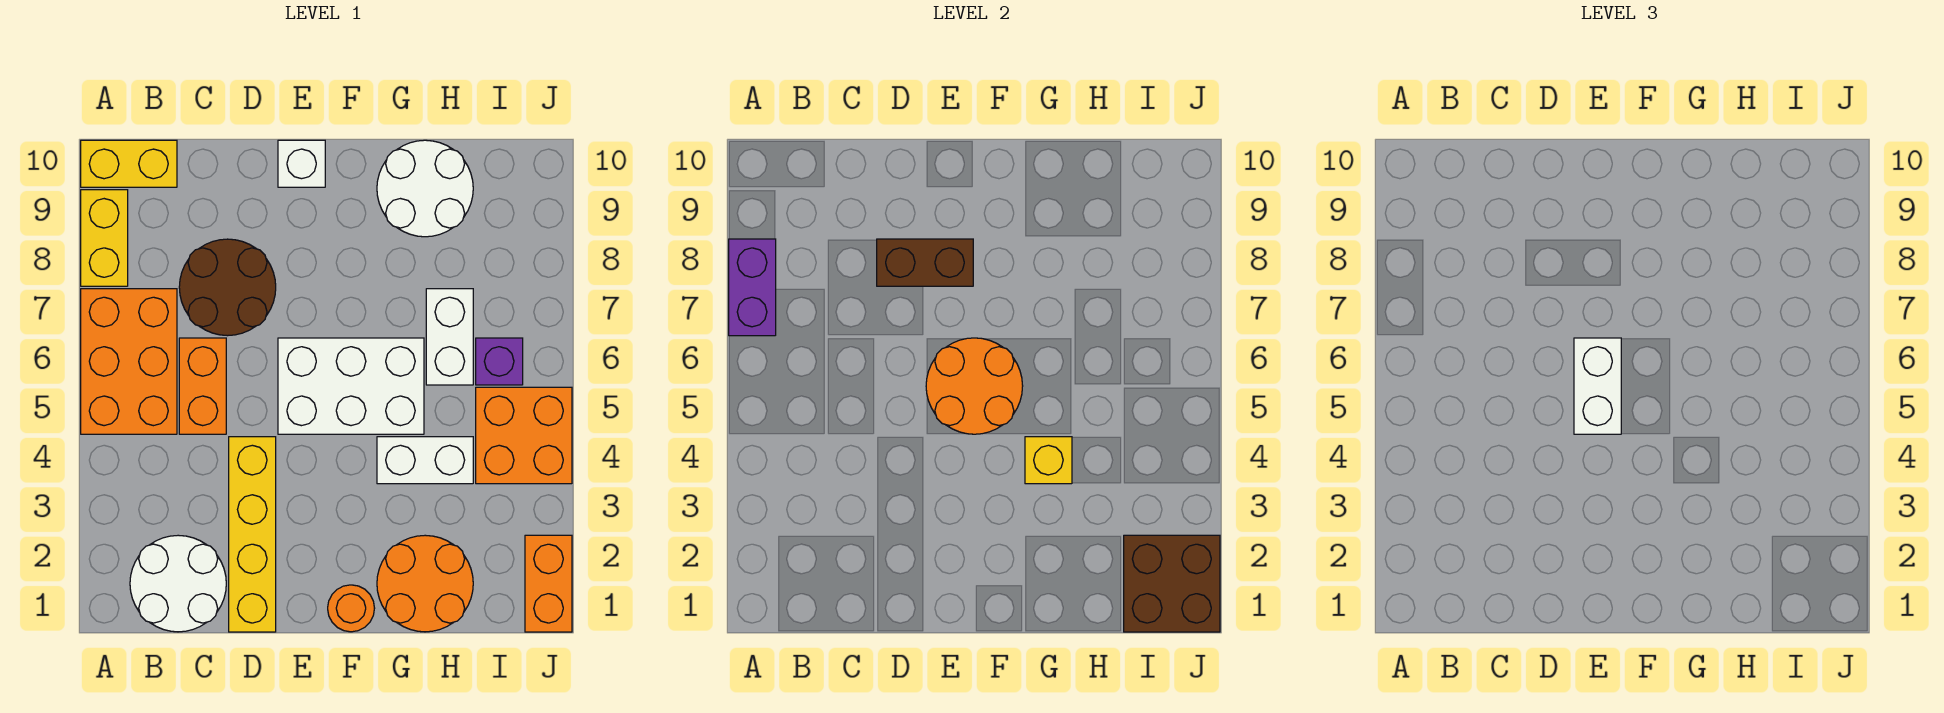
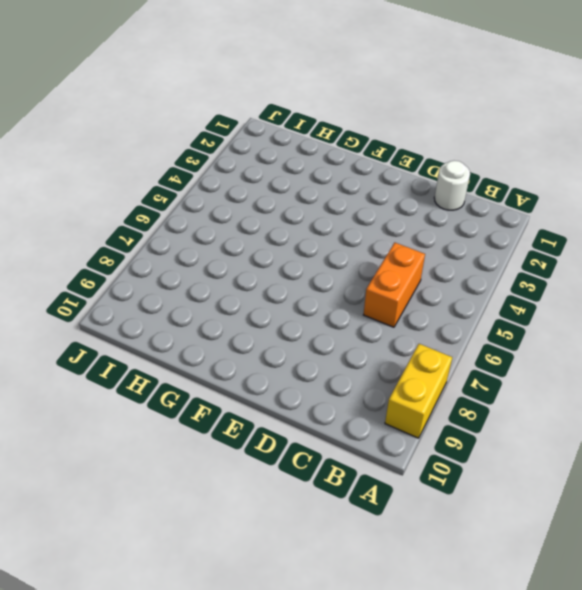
white round brick C1 level 1 -> white round brick B1:C2 level 1
none -> orange brick A5:B7 level 1
none -> yellow brick A10:B10 level 1
none -> brown round brick C7:D8 level 1

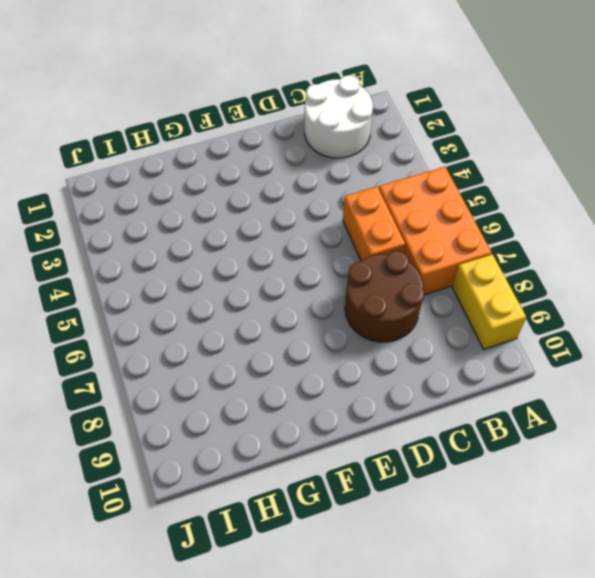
none -> yellow brick A10:B10 level 1
none -> yellow brick D1:D4 level 1
none -> white brick E5:G6 level 1

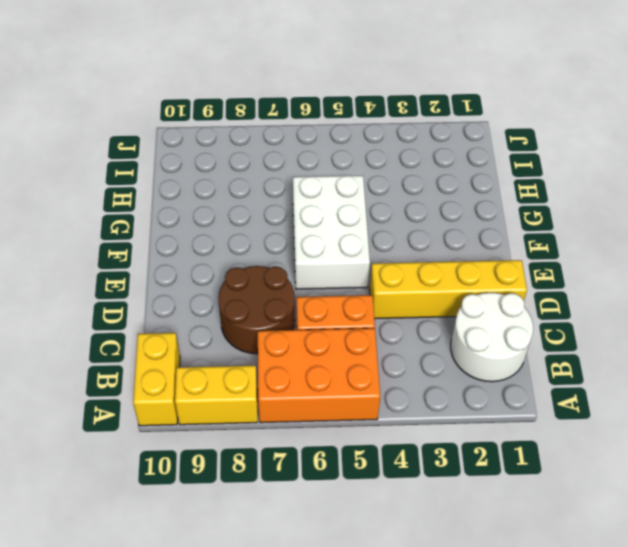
none -> white brick E10 level 1
none -> orange round brick F1 level 1
none -> orange round brick G1:H2 level 1

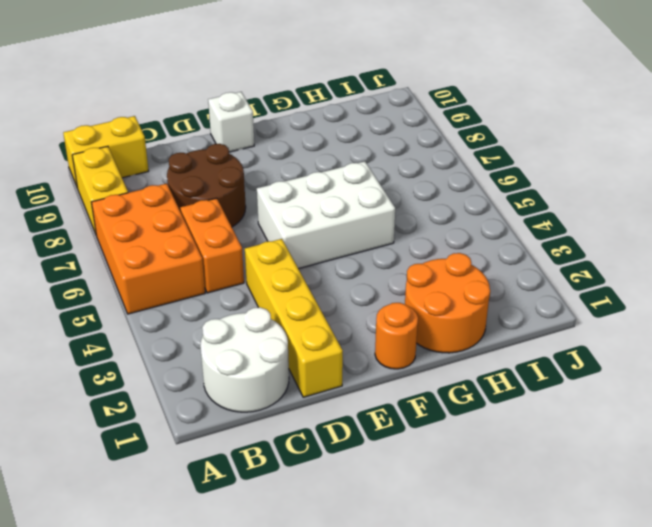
none -> white brick G4:H4 level 1
none -> white round brick G9:H10 level 1
none -> white brick H6:H7 level 1

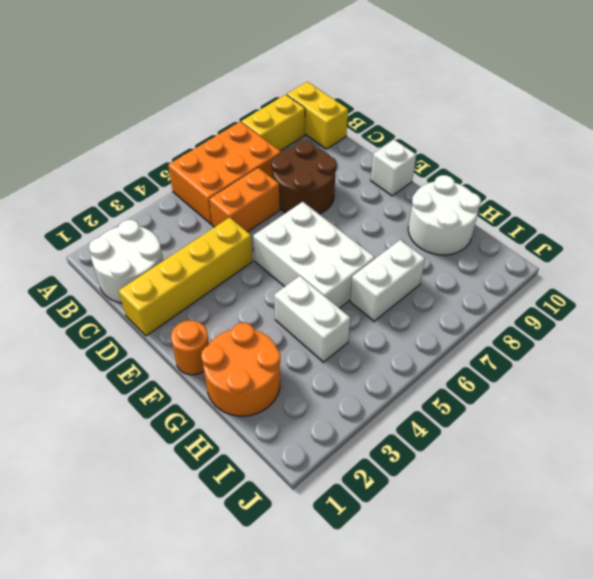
none -> orange brick I4:J5 level 1
none -> purple brick I6 level 1
none -> orange brick J1:J2 level 1

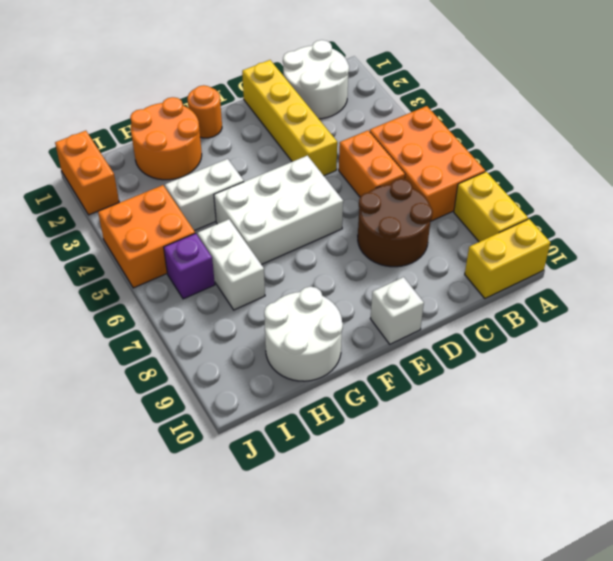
none -> purple brick A7:A8 level 2
none -> brown brick D8:E8 level 2
none -> orange round brick E5:F6 level 2

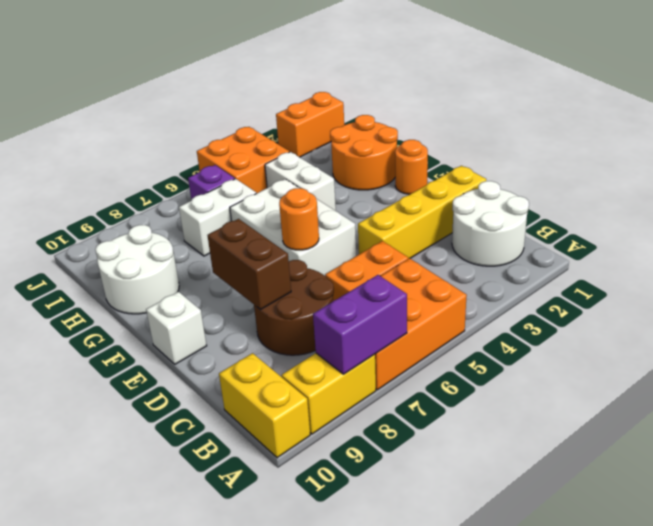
orange round brick E6 level 2 -> orange round brick E5:F6 level 2
none -> yellow brick G4 level 2
none -> brown brick I1:J2 level 2
none -> white brick E5:E6 level 3

